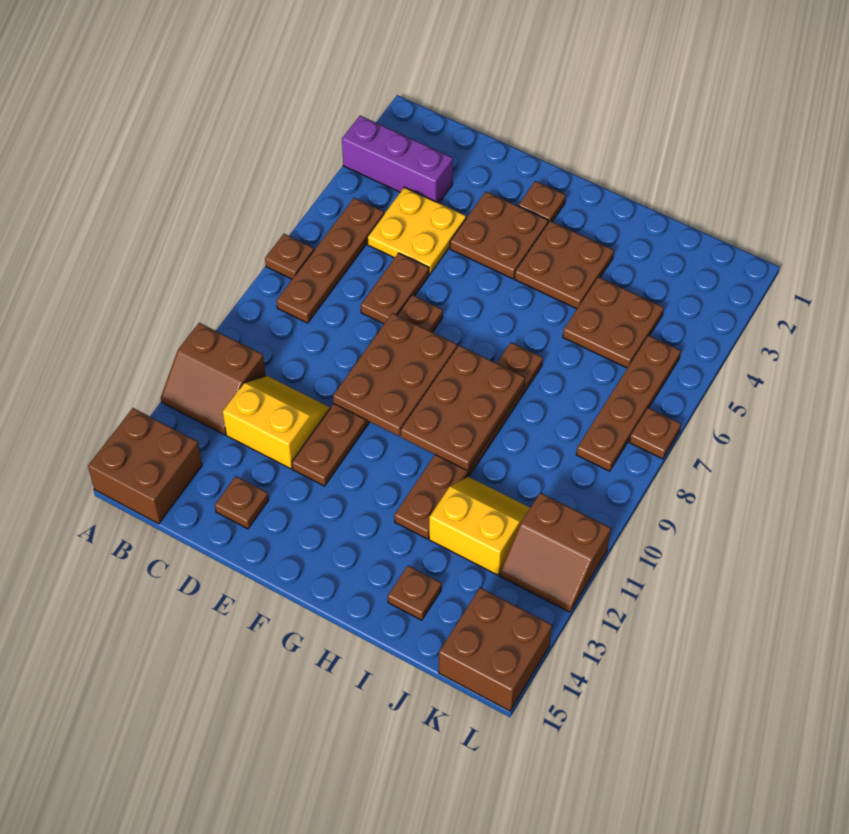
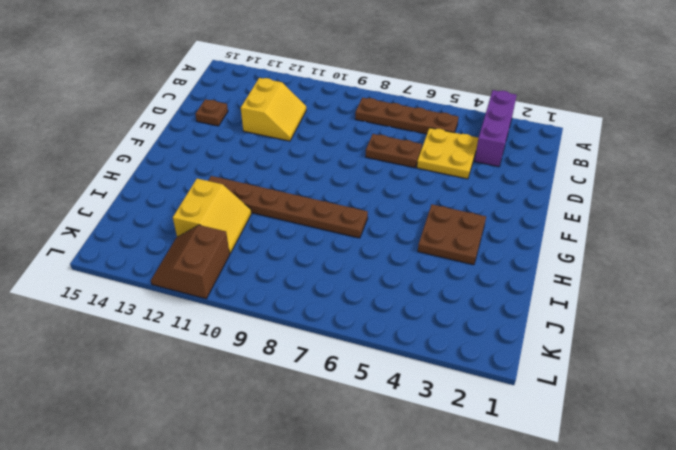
none -> brown plate A7 level 1
none -> brown slope A11:B12 level 1 top 11
none -> brown brick A14:B15 level 1

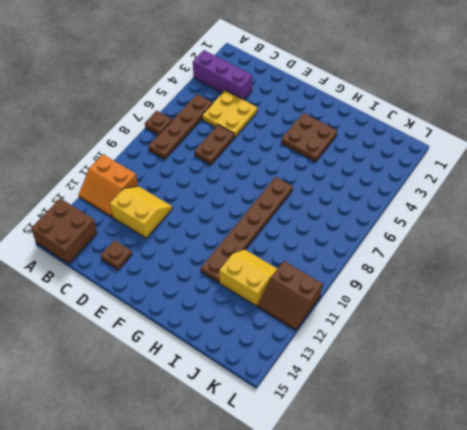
orange slope A11:B12 level 1 top 11 -> brown slope A11:B12 level 1 top 11
none -> brown plate E3:F4 level 1
none -> brown plate E7:E12 level 1
none -> brown plate F2 level 1

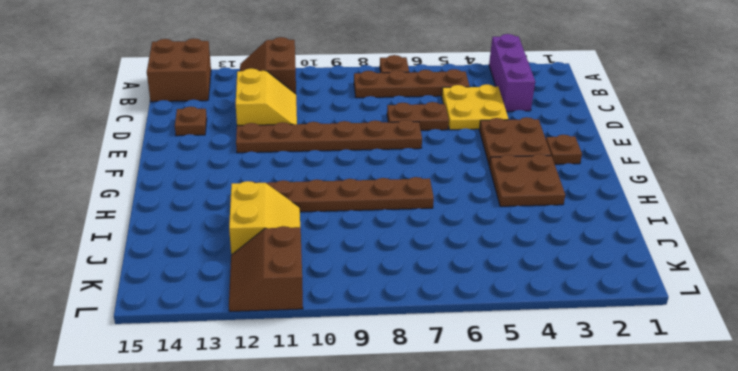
none -> brown plate I4:J5 level 1
none -> brown plate I14 level 1
none -> brown plate K5:K8 level 1

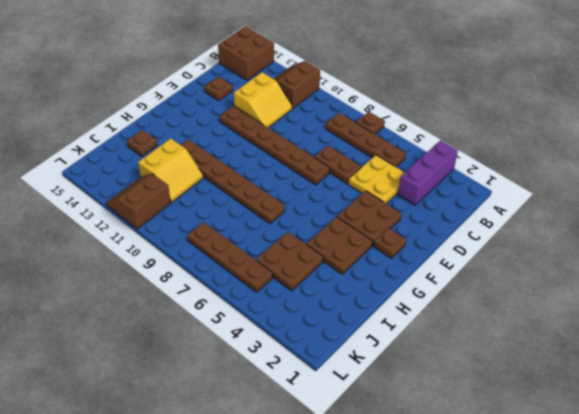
none -> brown brick K14:L15 level 1
none -> brown plate L7 level 1
none -> brown plate E8:F10 level 2

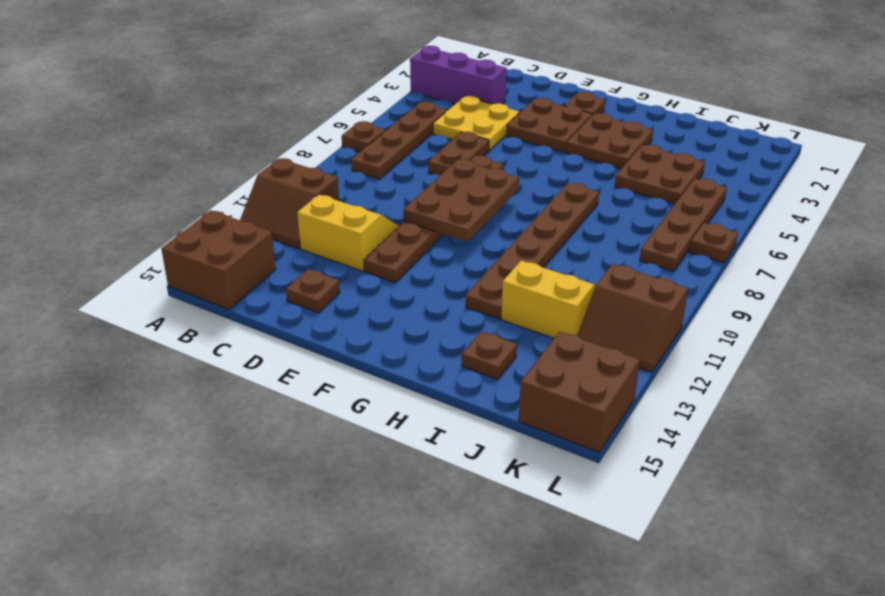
none -> brown plate G8:H10 level 2

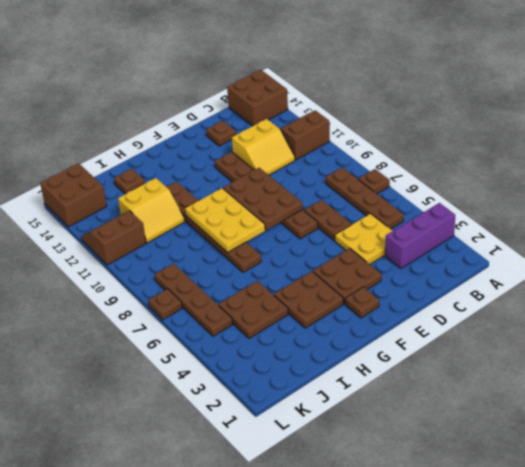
yellow plate G8:H10 level 2 -> brown plate G8:H10 level 2

